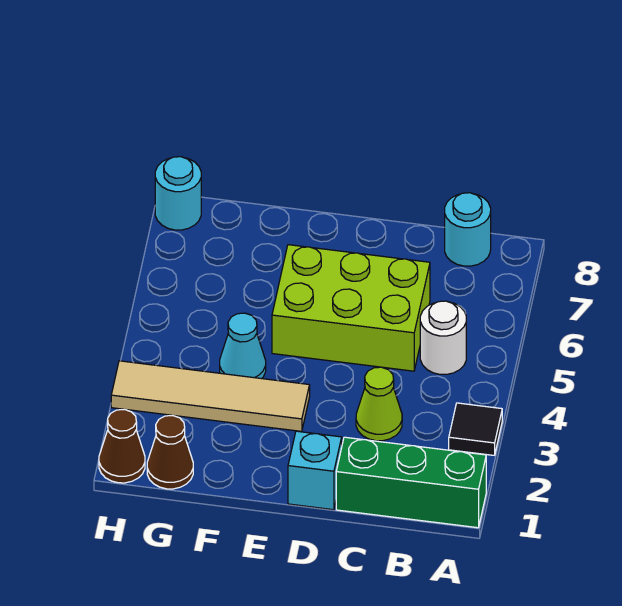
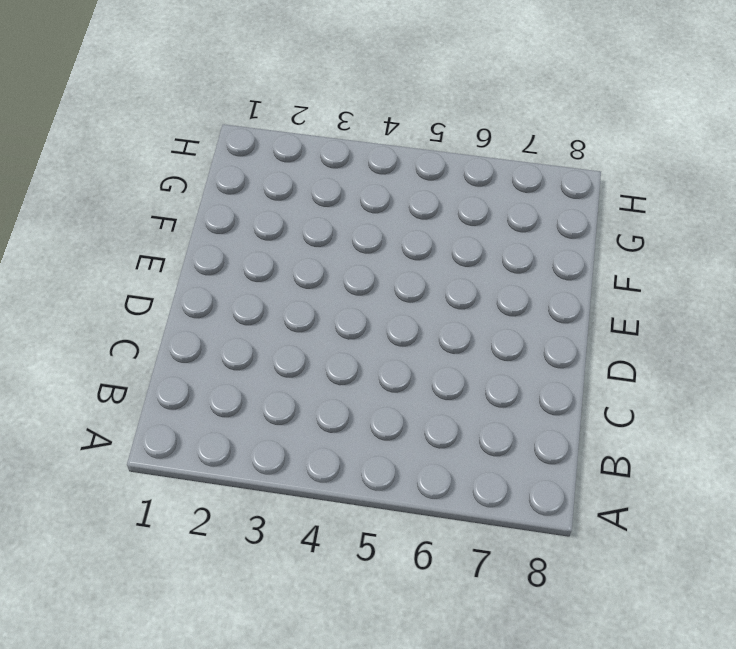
none -> green brick A1:C1 level 1
none -> black tile A3 level 1
none -> white round brick B5 level 1

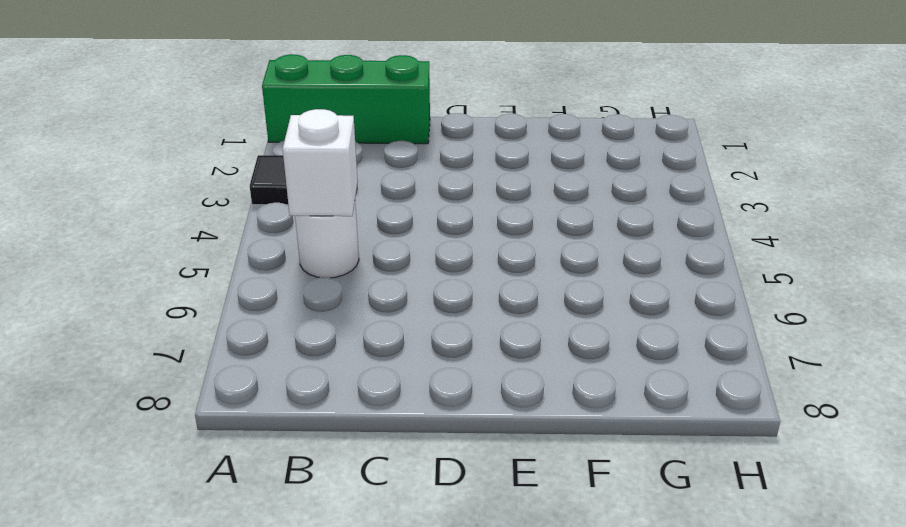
white brick B5 level 2 -> none
none -> cyan round brick B8 level 1
none -> lime cone C3 level 1
none -> lime brick C5:E6 level 1

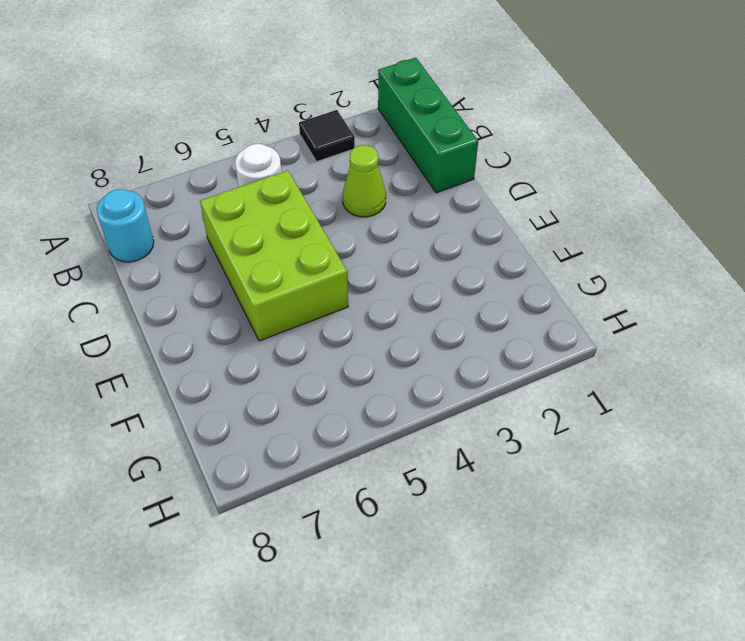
none -> cyan brick D1 level 1
none -> tan tile E3:H3 level 1
none -> cyan cone F4 level 1

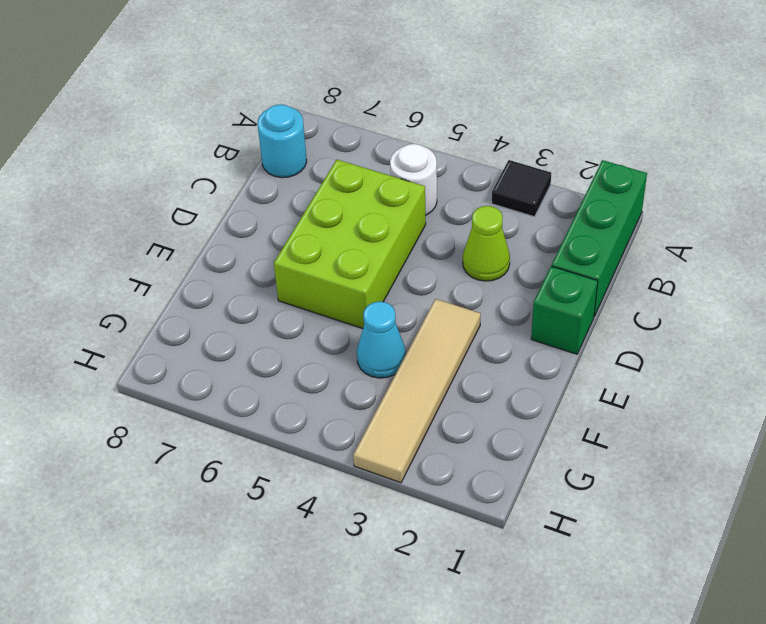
green brick D1 level 1 -> cyan brick D1 level 1
none -> brown cone G1 level 1
none -> brown cone H1 level 1
none -> cyan round brick H8 level 1

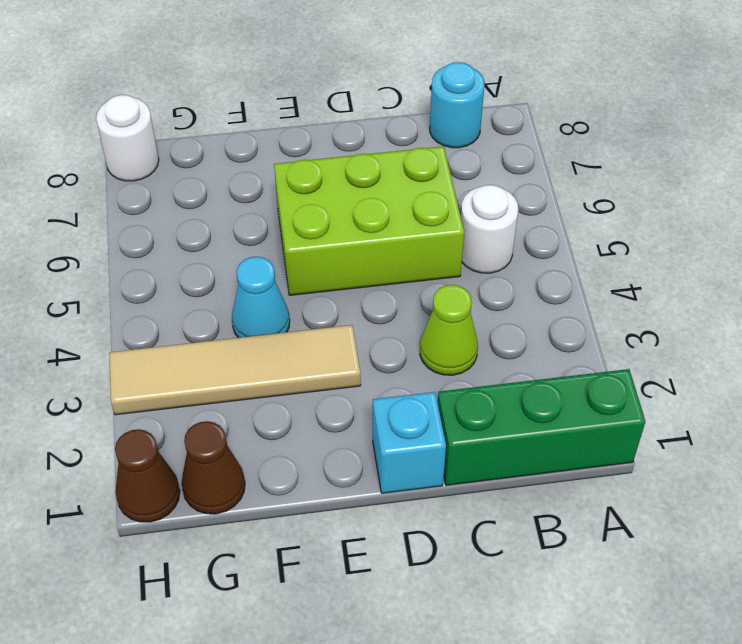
white round brick H8 level 1 -> cyan round brick H8 level 1
none -> black tile A3 level 1

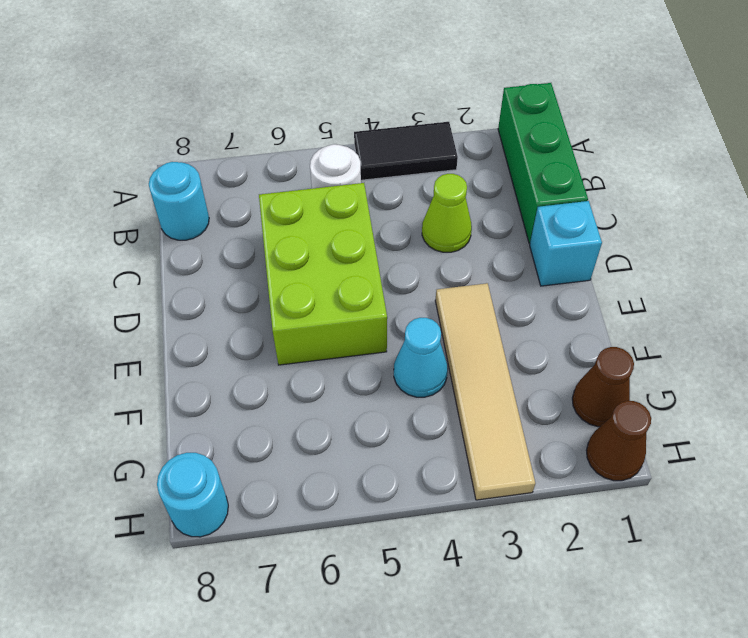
black tile A3:A4 level 1 -> black tile A3 level 1

